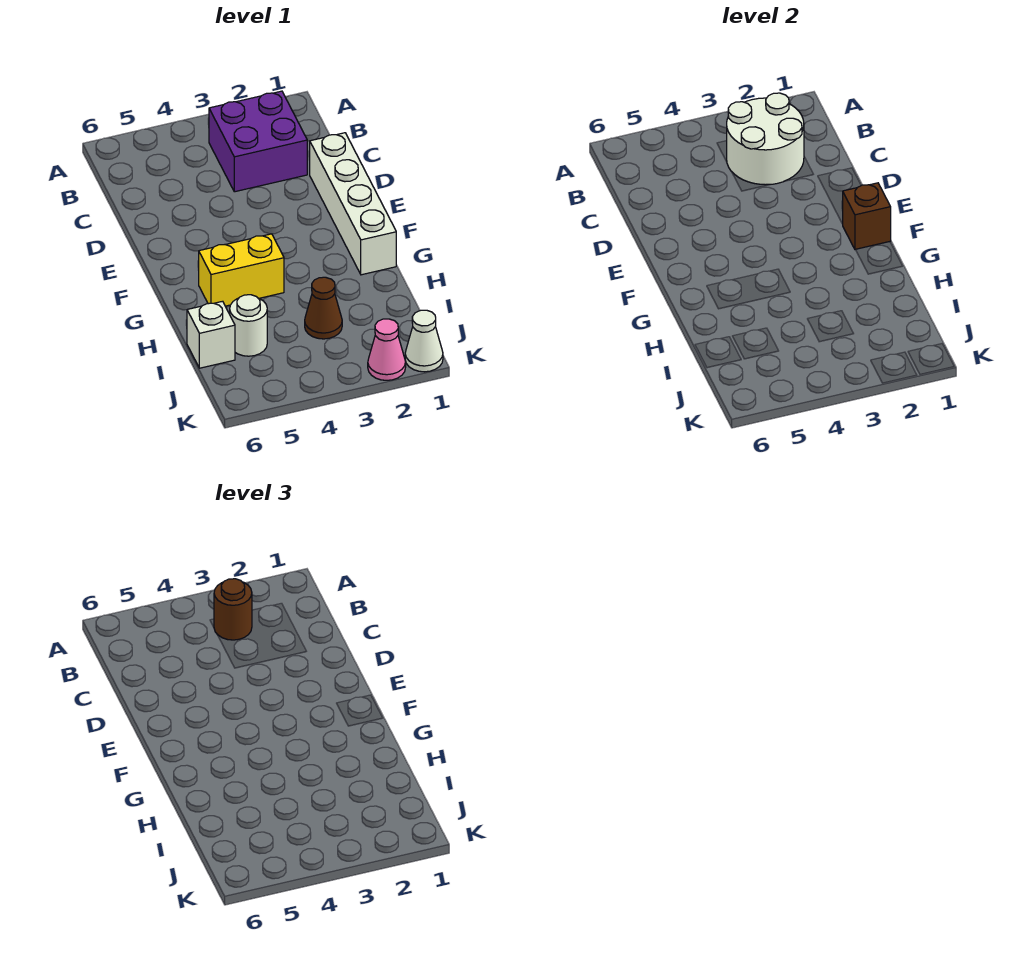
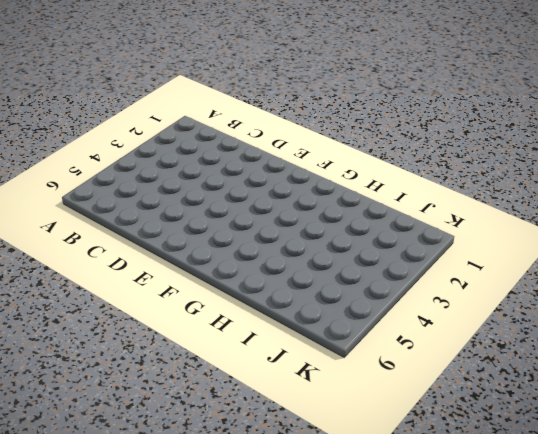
none -> purple brick B2:C3 level 1
none -> white brick D1:G1 level 1

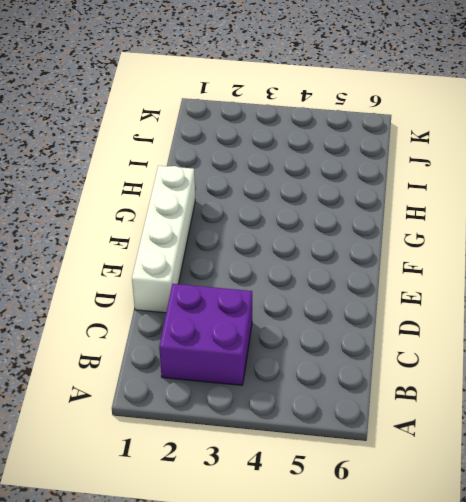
none -> yellow brick G4:G5 level 1
none -> brown cone I3 level 1

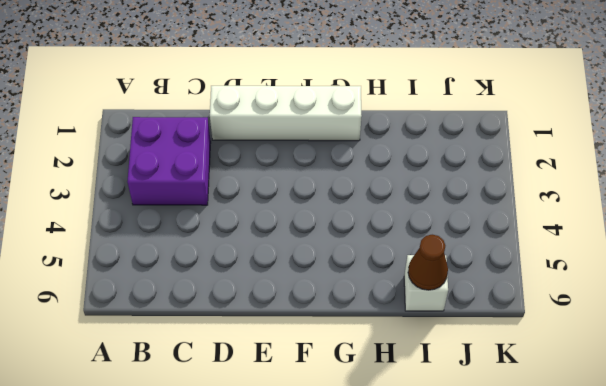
brown cone I6 level 2 -> brown cone I3 level 1
none -> yellow brick G4:G5 level 1
none -> white round brick I5 level 1

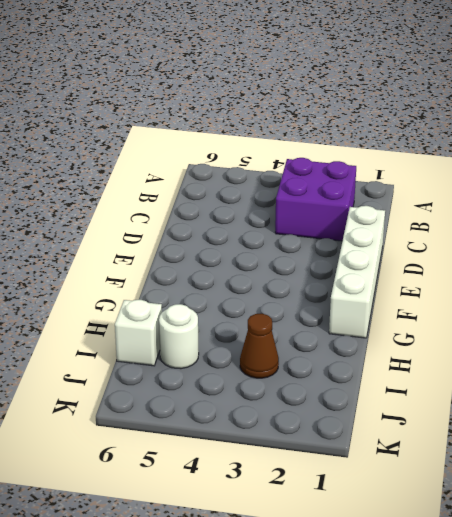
none -> yellow brick G4:G5 level 1
none -> white cone K1 level 1

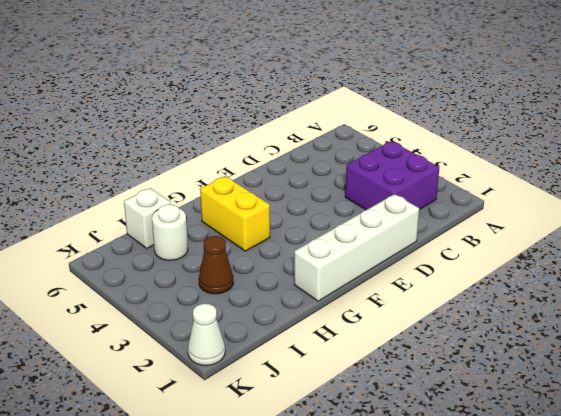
none -> pink cone K2 level 1
none -> white round brick B2:C3 level 2

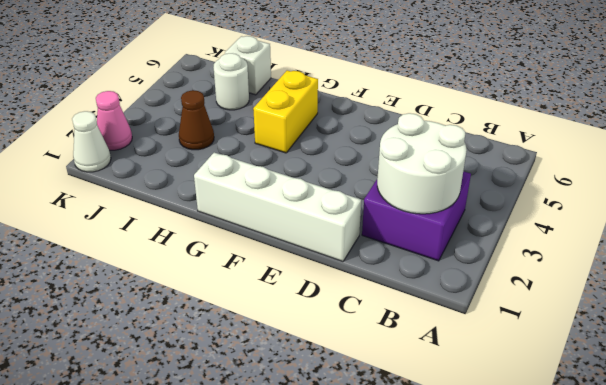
none -> brown brick F1 level 2
none -> brown round brick B3 level 3

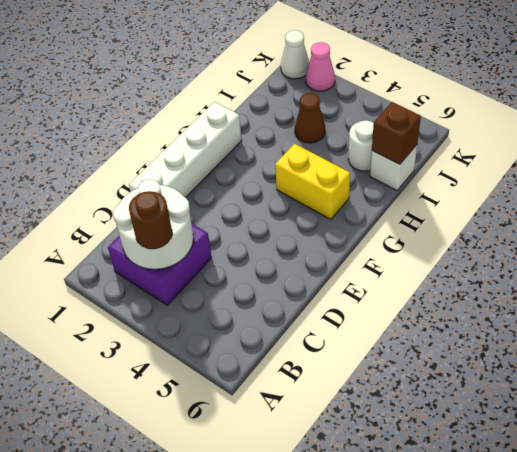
brown brick I6 level 2 -> brown brick F1 level 2

